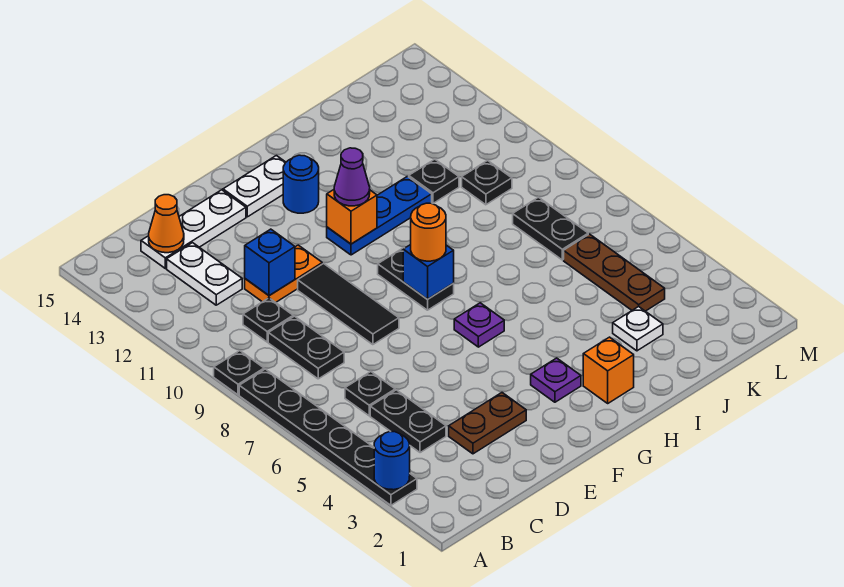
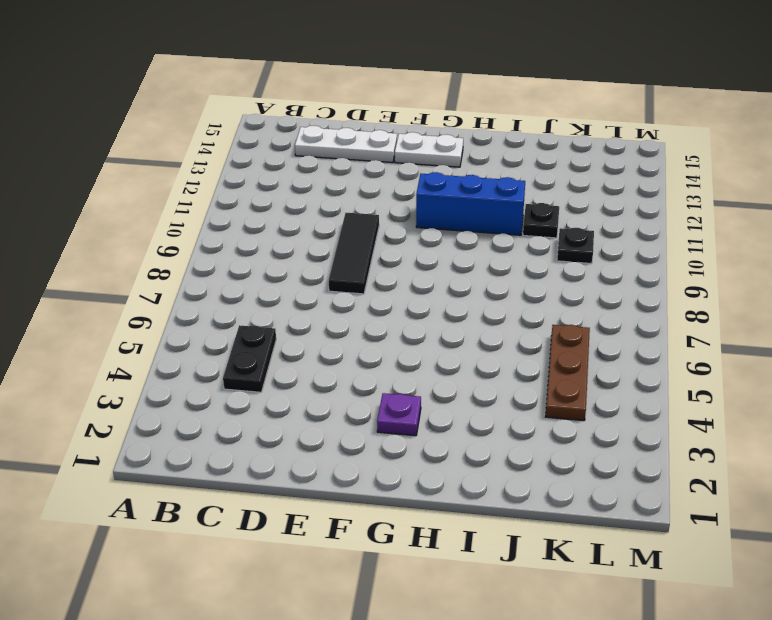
blue brick G11:I11 level 1 -> blue plate G11:I11 level 1
none -> black plate A3:A8 level 1
none -> black plate A9 level 1
none -> black plate C6 level 1
none -> black plate C8:C9 level 1

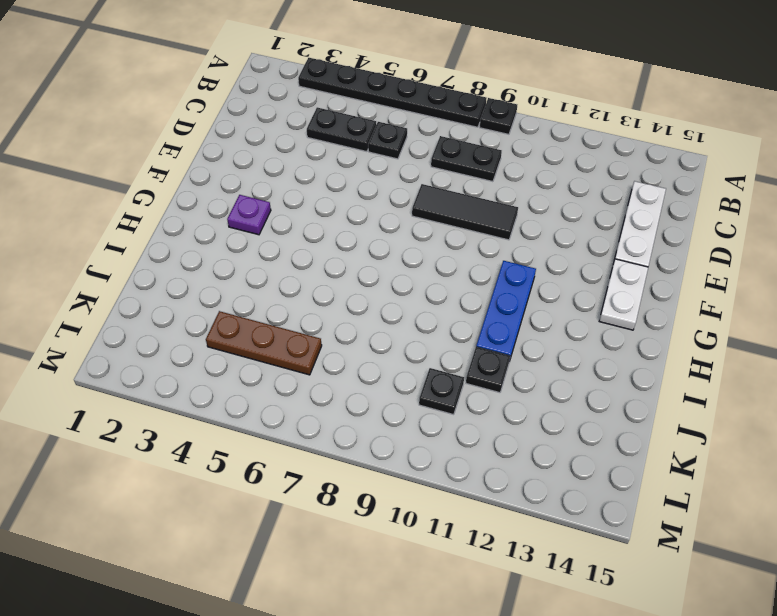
none -> black plate C10 level 1
none -> white plate C12:C13 level 1
none -> brown plate D3:E3 level 1
none -> orange plate D11:E11 level 1

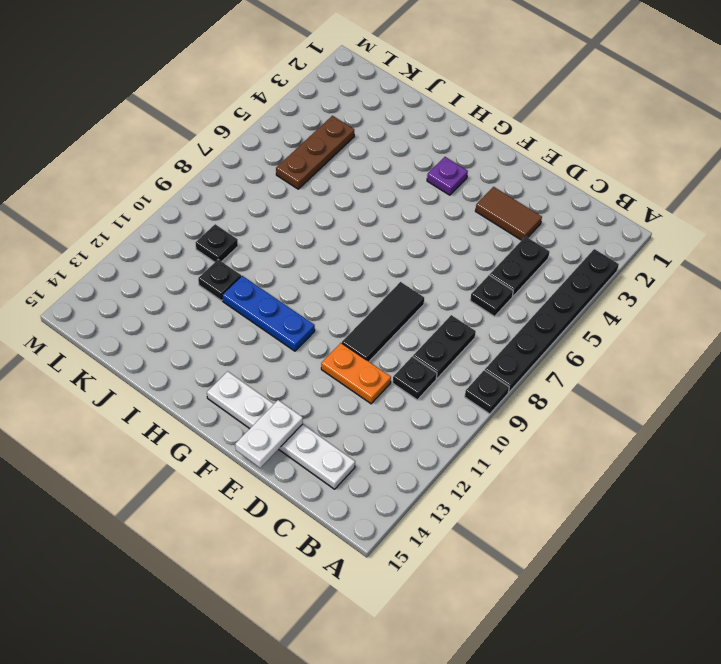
brown tile D3:E3 level 1 -> brown plate D3:E3 level 1
white plate E14:E15 level 2 -> white plate C12:C13 level 1
none -> purple plate G6 level 1
none -> black plate G8:G9 level 1
none -> blue round brick G13 level 1
none -> orange brick H2 level 1

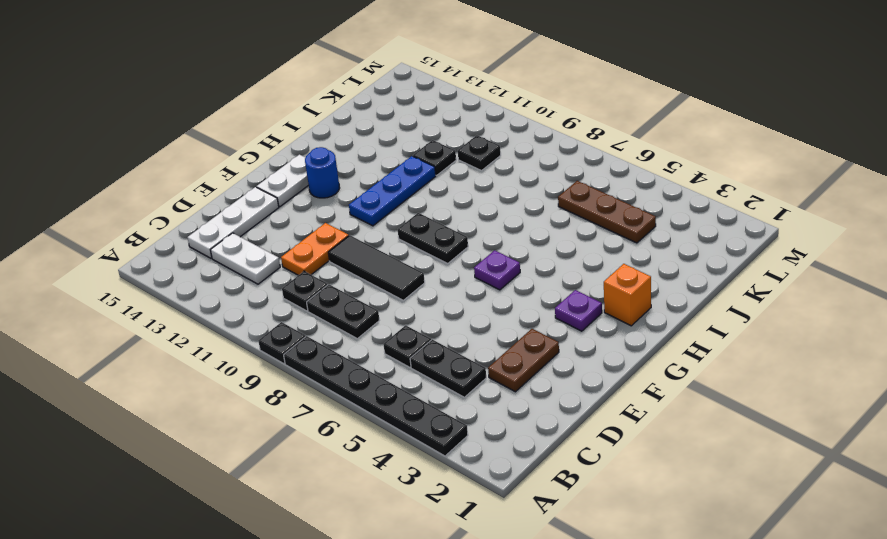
none -> white plate J3 level 1
none -> black plate K7:K8 level 1
none -> blue round brick A3 level 2
none -> orange cone C14 level 2

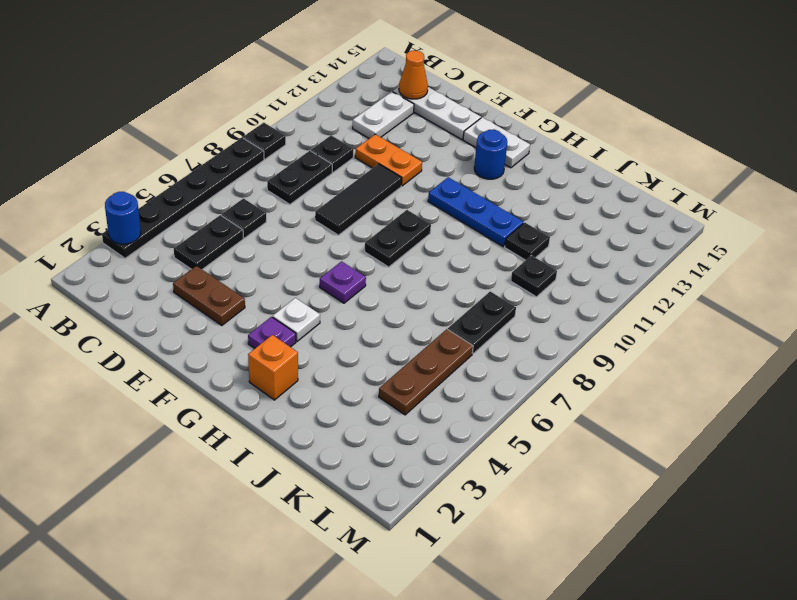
white plate G4 level 1 -> white plate J3 level 1
none -> blue brick D11 level 2
none -> blue brick G8 level 2
none -> orange brick G11 level 2
none -> orange round brick G8 level 3

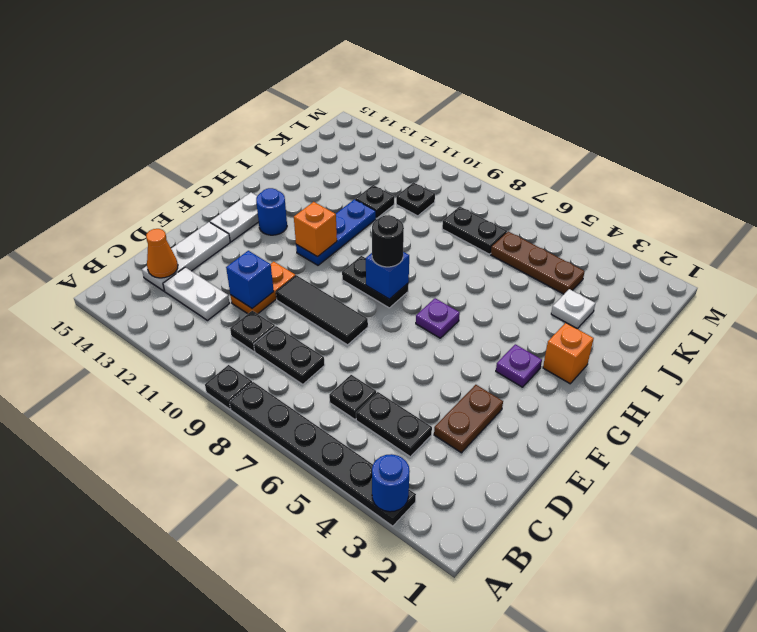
black round brick G8 level 3 -> orange round brick G8 level 3
none -> purple cone G11 level 3

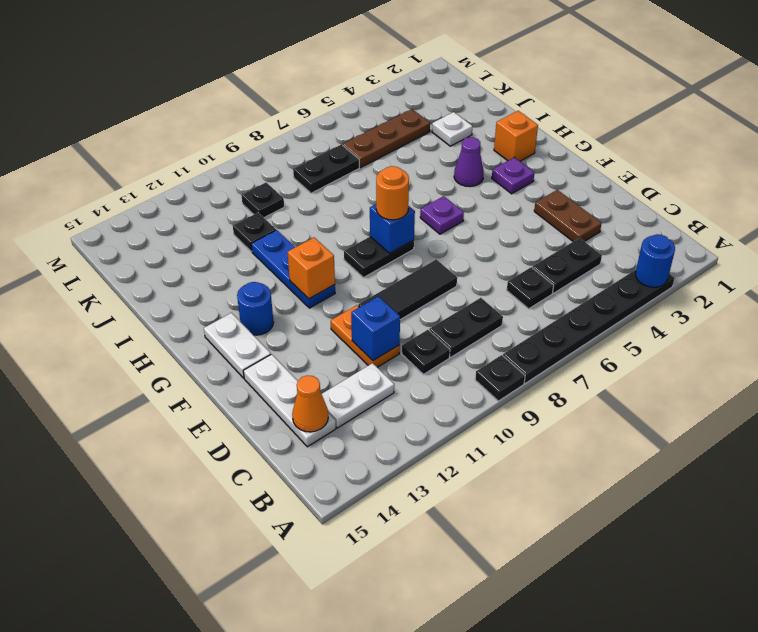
purple cone H4 level 1 -> purple cone G11 level 3

